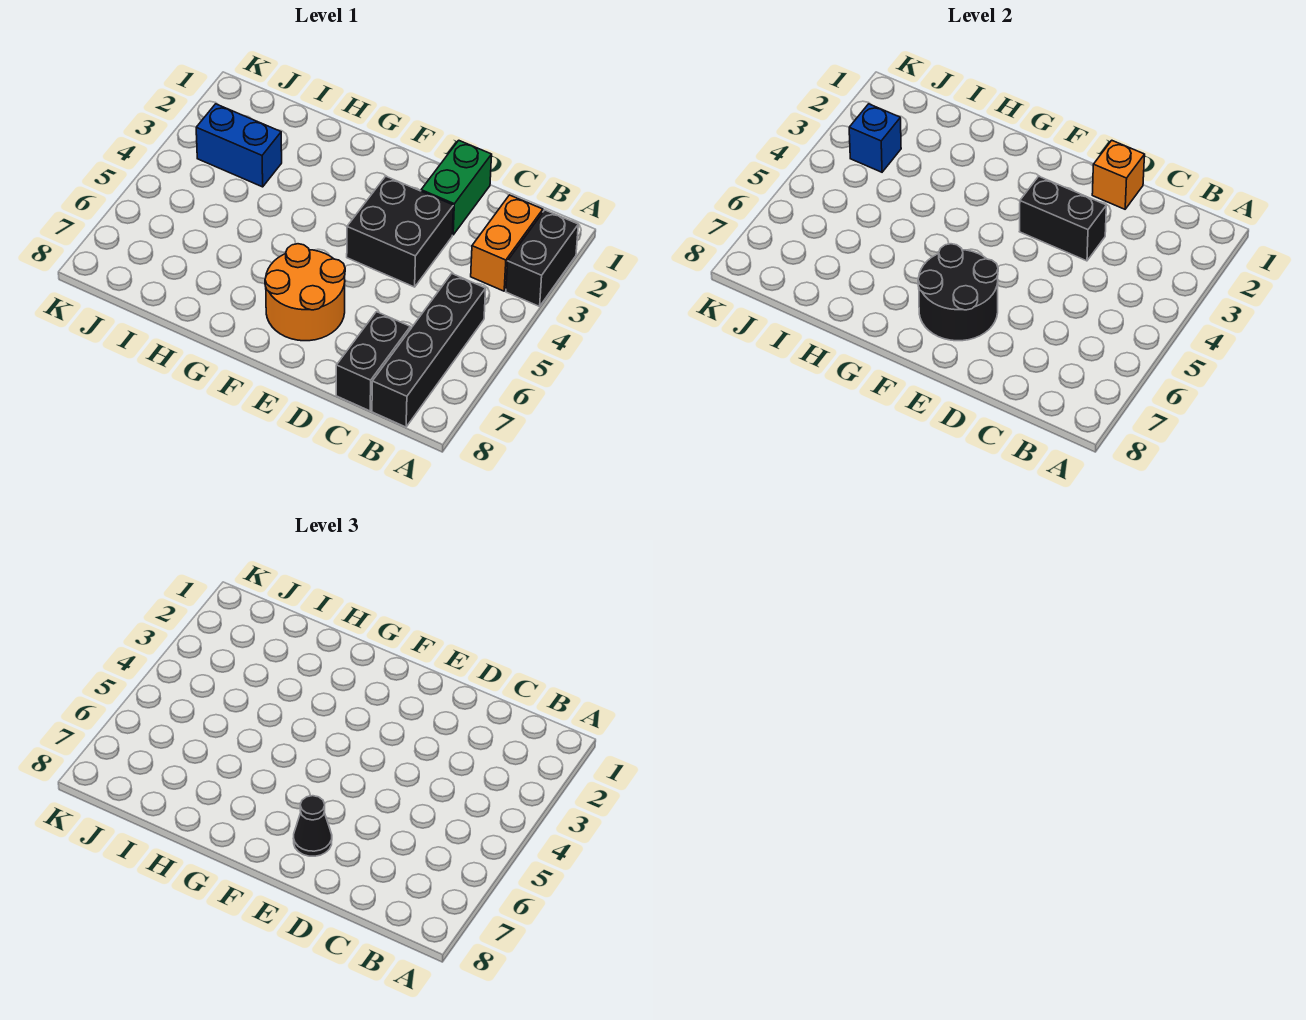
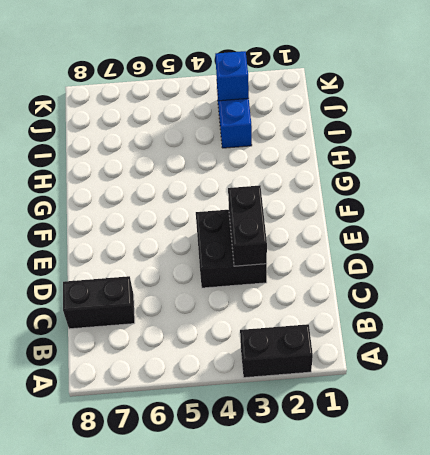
none -> orange brick B2:B3 level 1
none -> black brick B5:B8 level 1
none -> green brick D1:D2 level 1

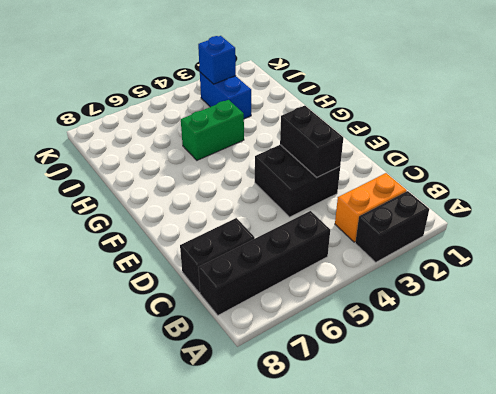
green brick H4:H5 level 1 -> green brick D1:D2 level 1
none -> orange round brick E6:F7 level 1
none -> orange brick D1 level 2
none -> black round brick E6:F7 level 2

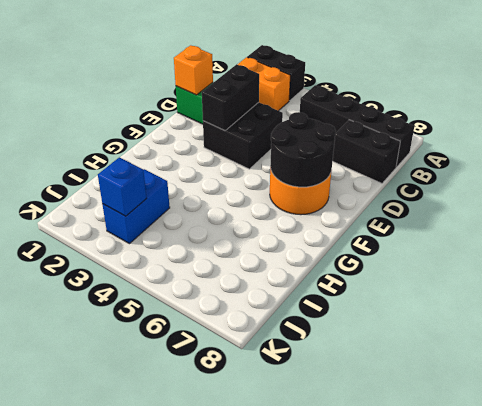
none -> black cone E7 level 3

